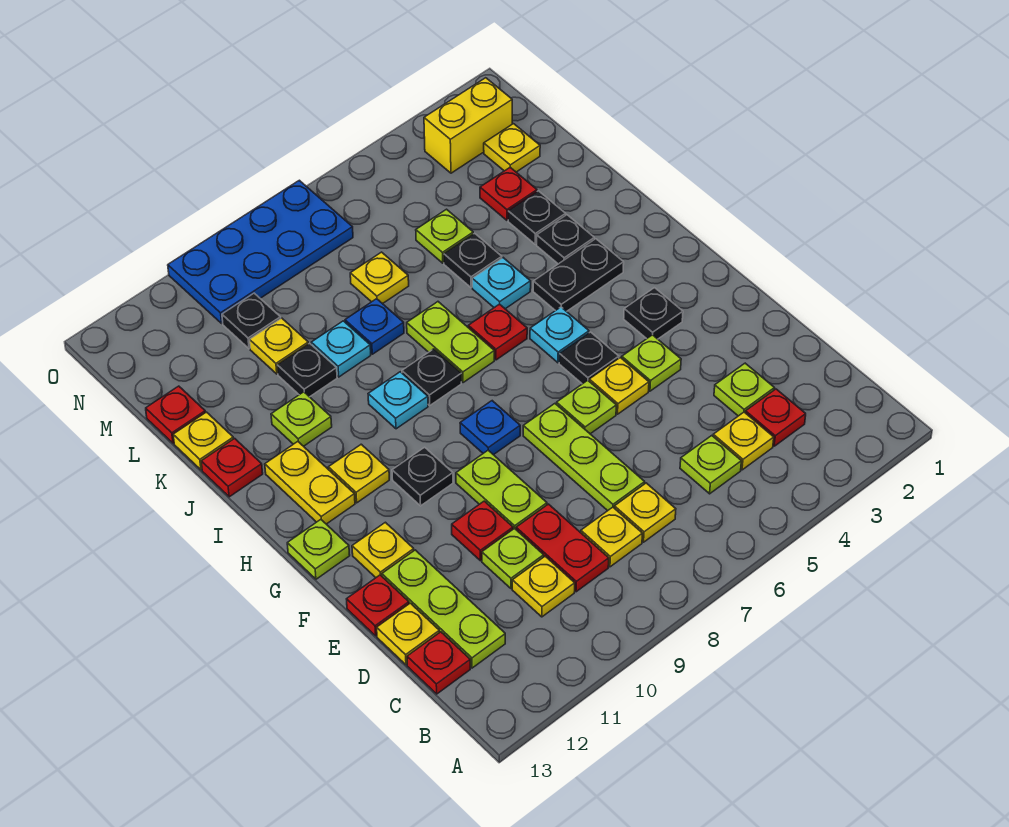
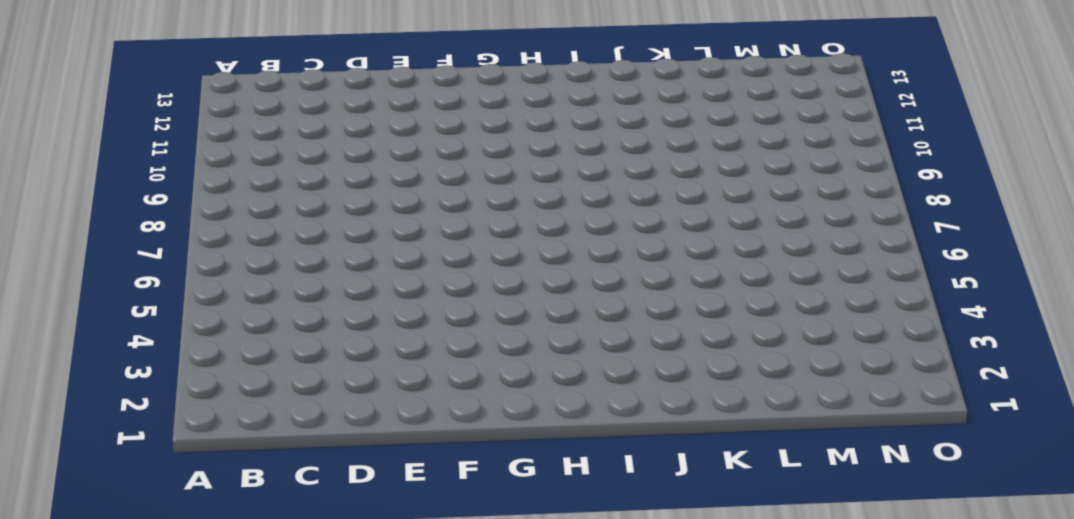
none -> red plate C3 level 1
none -> yellow plate C4 level 1
none -> lime plate C5 level 1
none -> yellow plate C7 level 1

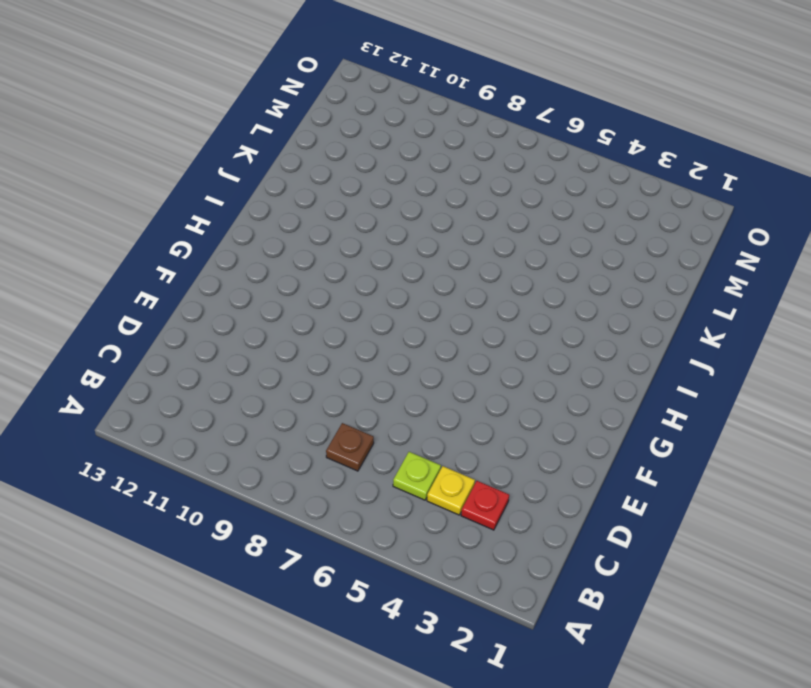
brown plate C7 level 1 -> yellow plate C7 level 1
none -> yellow plate C8 level 1
none -> red plate C9:D9 level 1
none -> yellow plate C10 level 1
none -> lime plate C12:E12 level 1

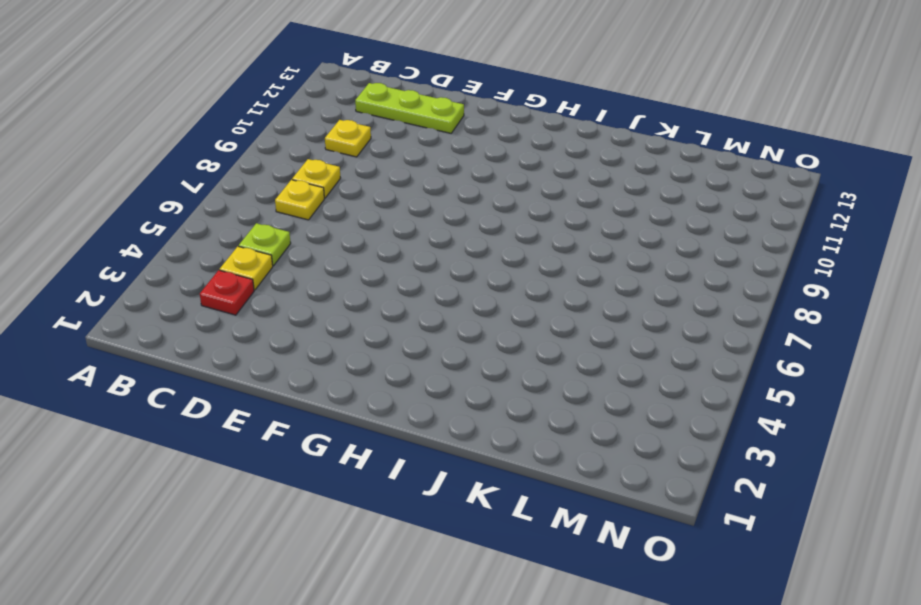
none -> red plate C9:D9 level 1
none -> red plate C13 level 1
none -> lime plate D3 level 1
none -> lime plate D7:F7 level 1

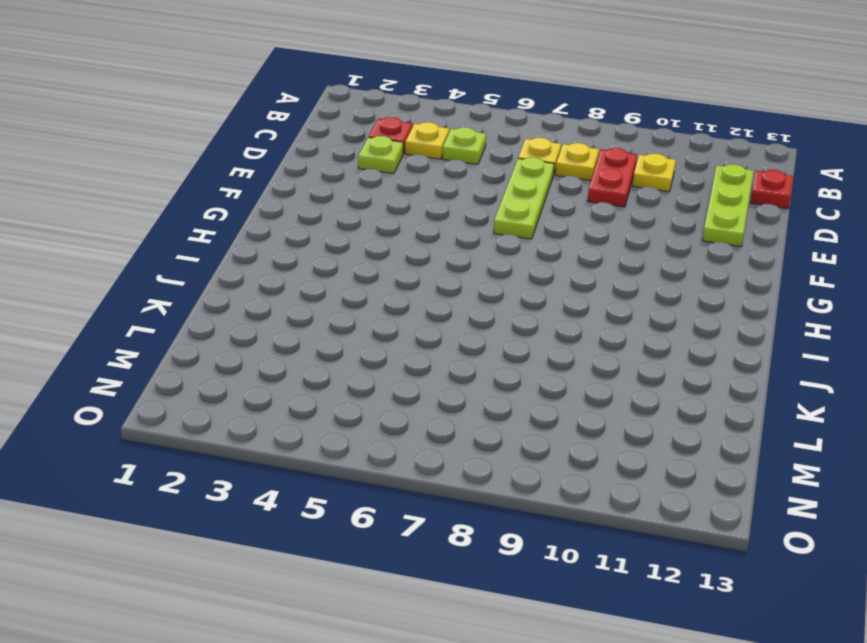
none -> lime plate D10 level 1
none -> yellow plate D13 level 1
none -> lime plate E9:F9 level 1
none -> red plate E10 level 1

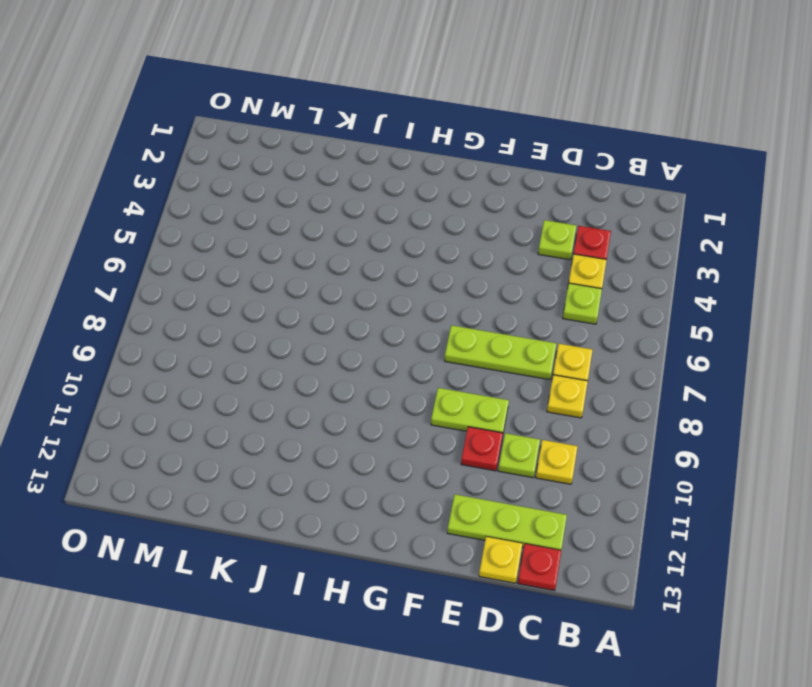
none -> red plate C9:D9 level 1
none -> red plate E13 level 1
none -> lime plate F4 level 1
none -> yellow plate F5 level 1

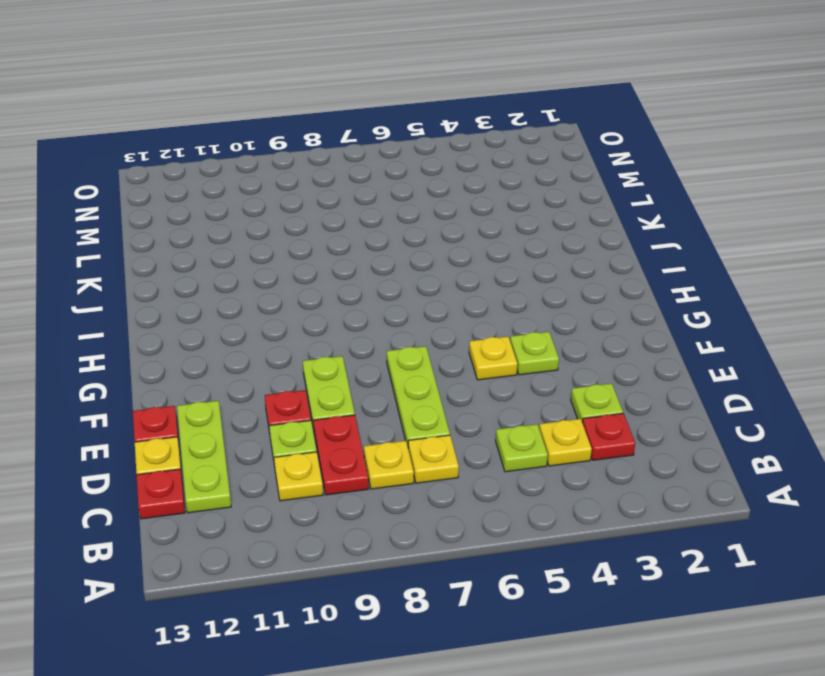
none -> lime plate F6 level 1
none -> yellow plate F12 level 1
none -> black plate G3 level 1
none -> black plate G5 level 1

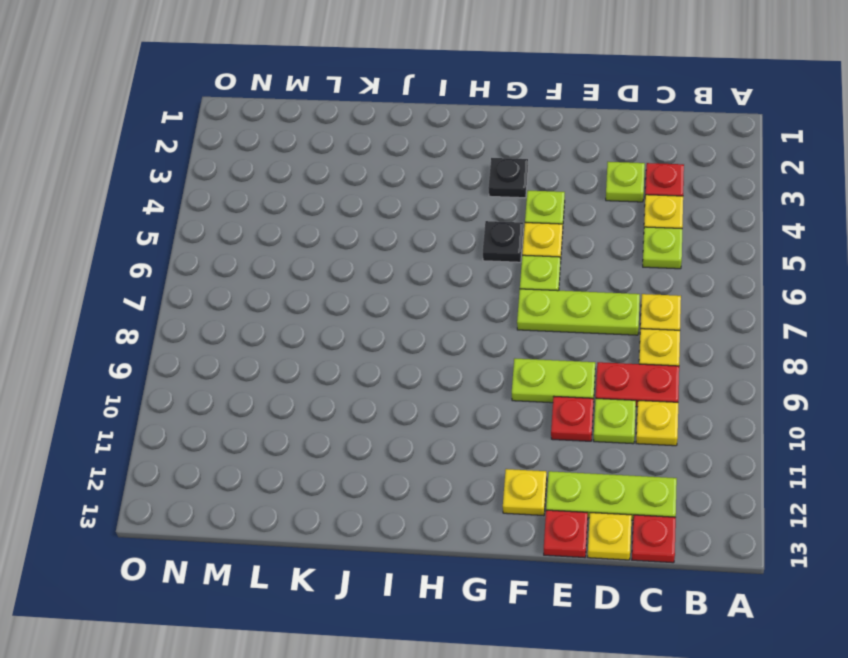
none -> blue plate G8 level 1
none -> black plate G10 level 1
none -> lime plate G13 level 1
none -> cyan plate H5 level 1

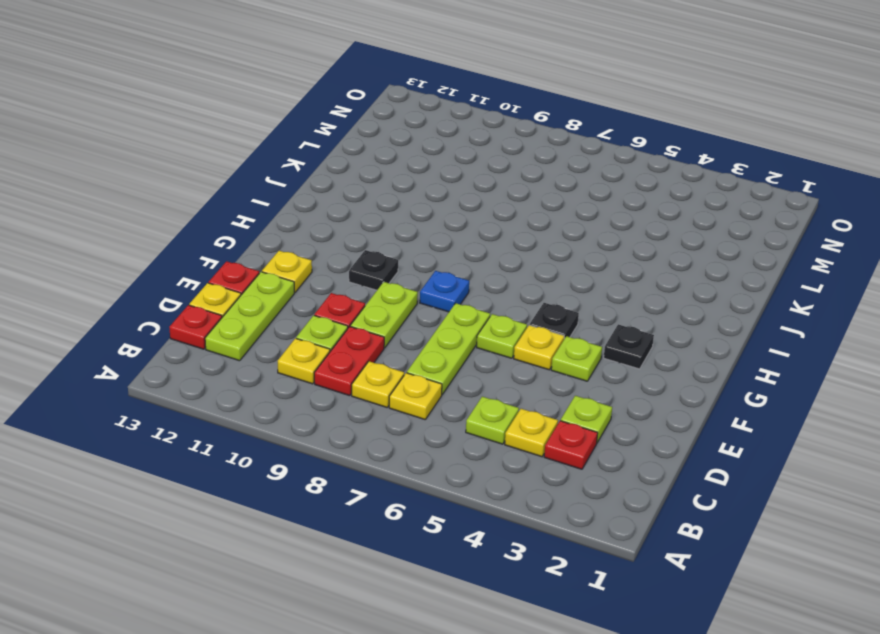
none -> lime plate G13 level 1
none -> cyan plate H5 level 1
none -> yellow plate H11 level 1
none -> yellow plate H12:I12 level 1

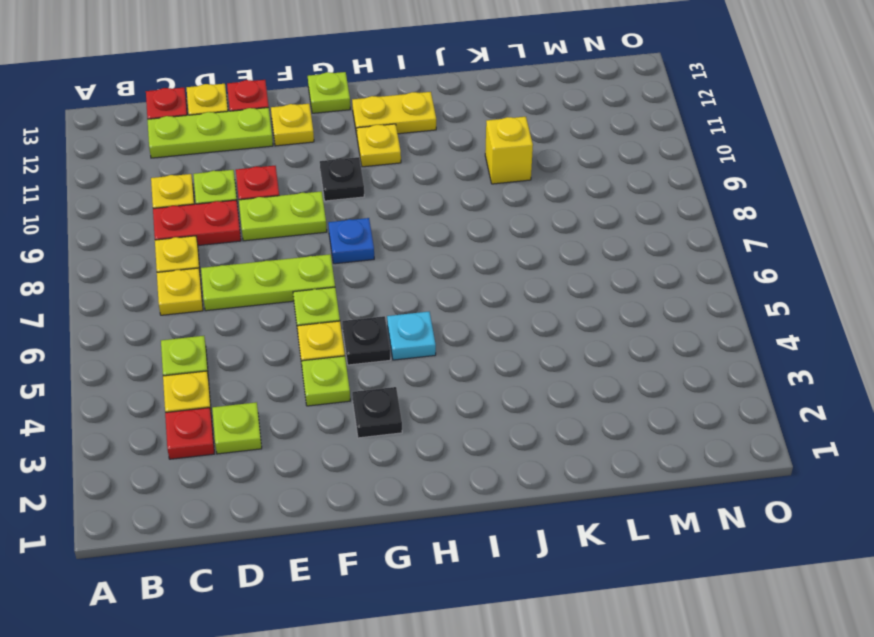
yellow brick K10 level 1 -> black plate K10 level 1
none -> black plate I3:I4 level 1
none -> red plate I6 level 1
none -> lime plate I7:J7 level 1
none -> black plate I8 level 1

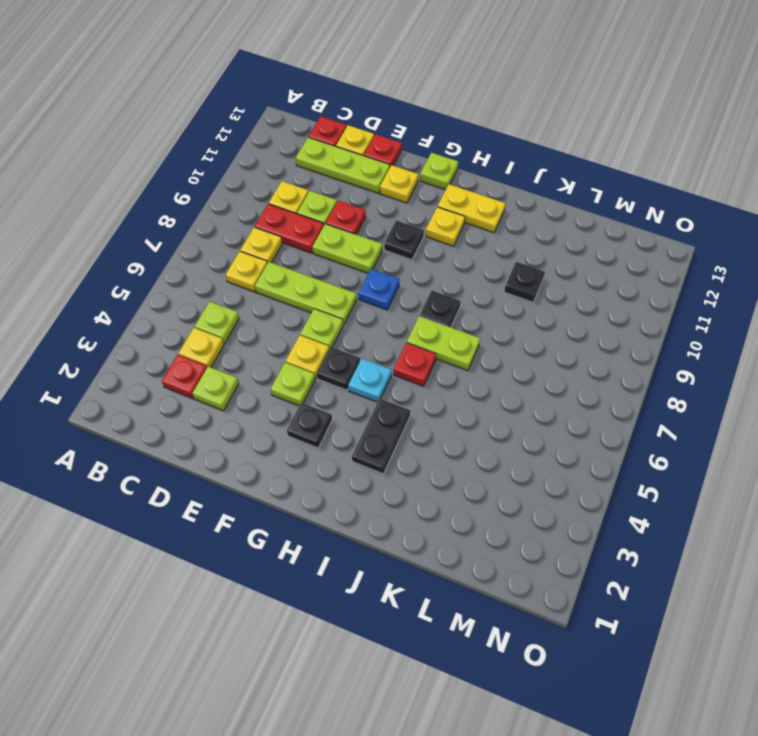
none -> cyan plate I9 level 1
none -> black plate J3 level 1
none -> cyan plate J5 level 1
none -> lime plate J11 level 1

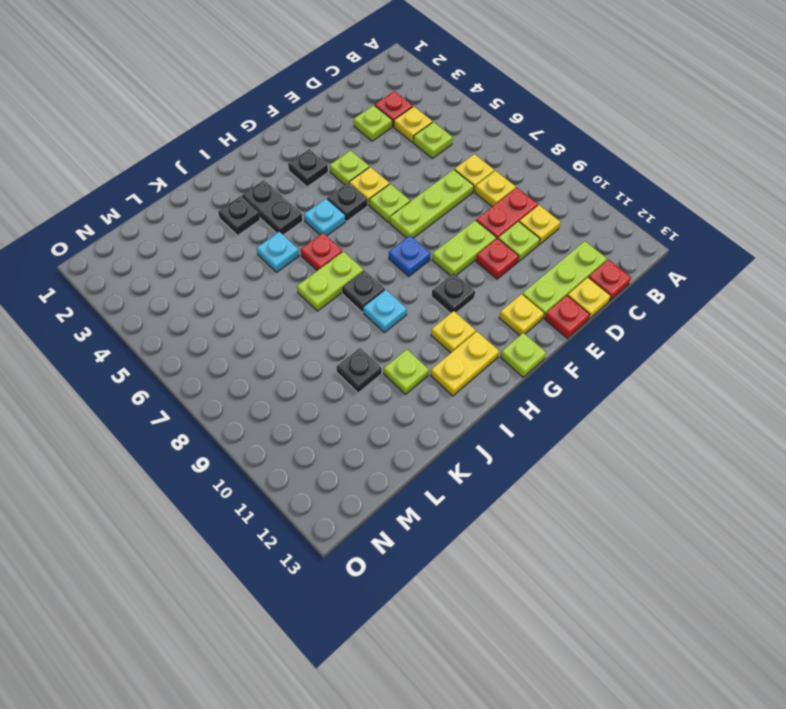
none -> red plate J13 level 1
none -> black plate K3 level 1
none -> black plate K5 level 1
none -> blue plate K8 level 1

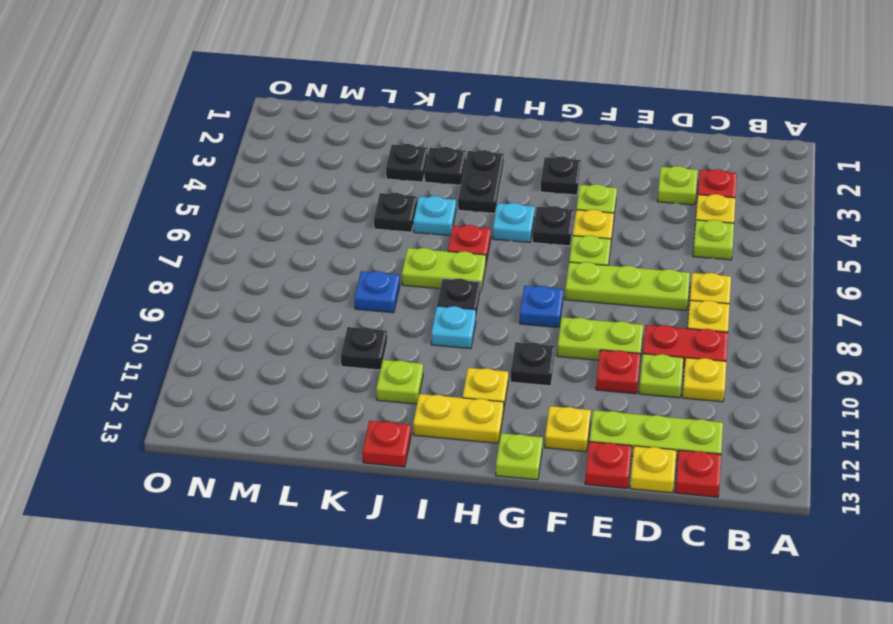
none -> cyan plate K9 level 1
none -> yellow plate K13 level 1
none -> red plate L3 level 1
none -> lime plate L5 level 1

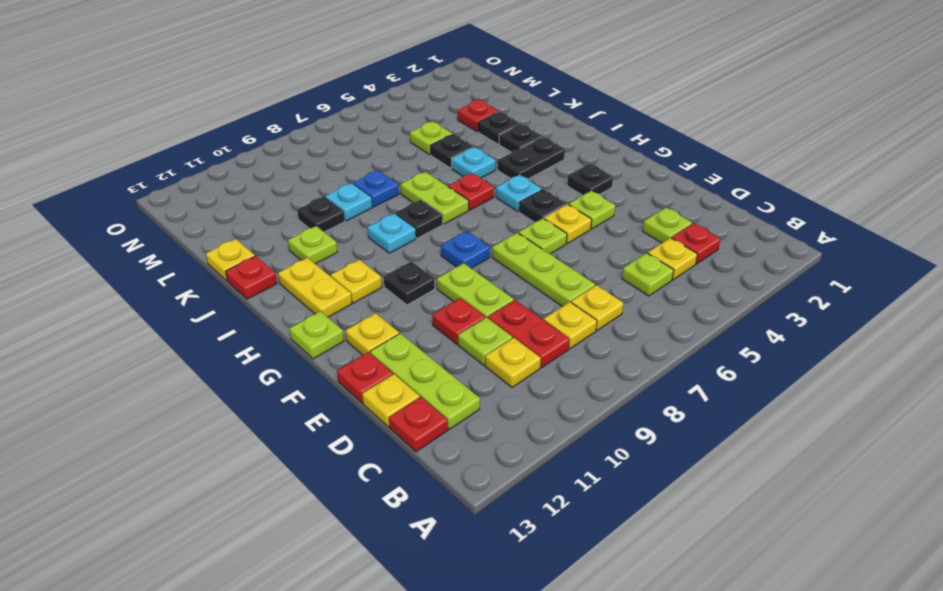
none -> yellow plate L7 level 1
none -> yellow plate L10 level 1
none -> red plate L13 level 1
none -> yellow plate M2 level 1

